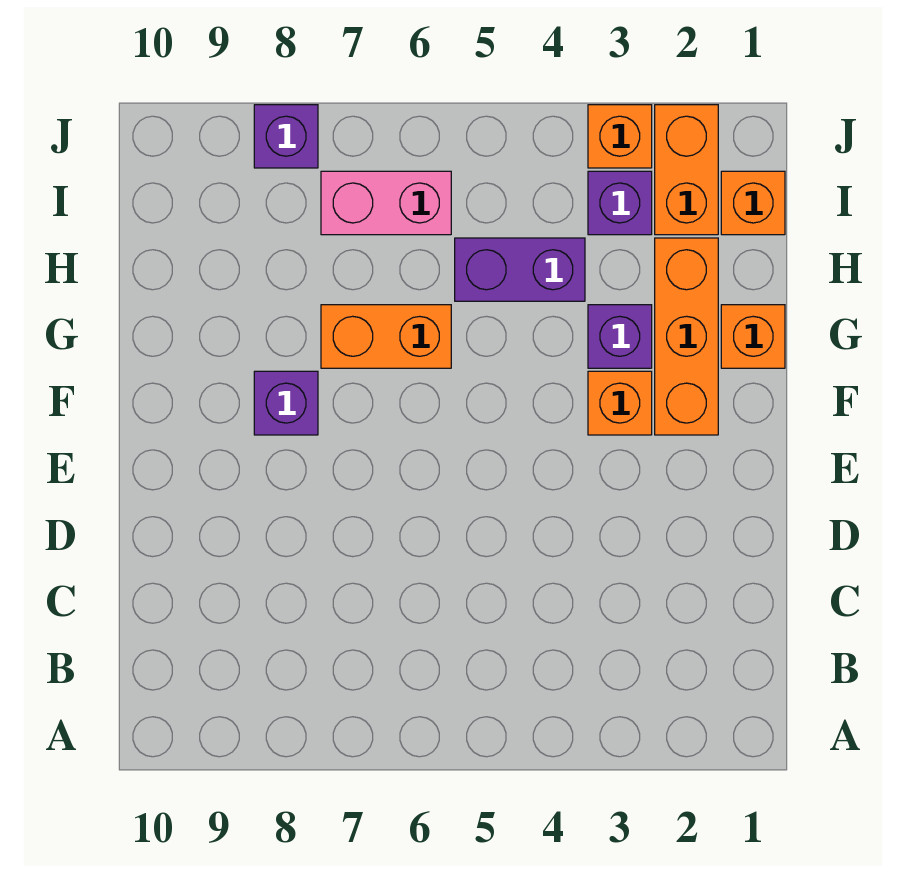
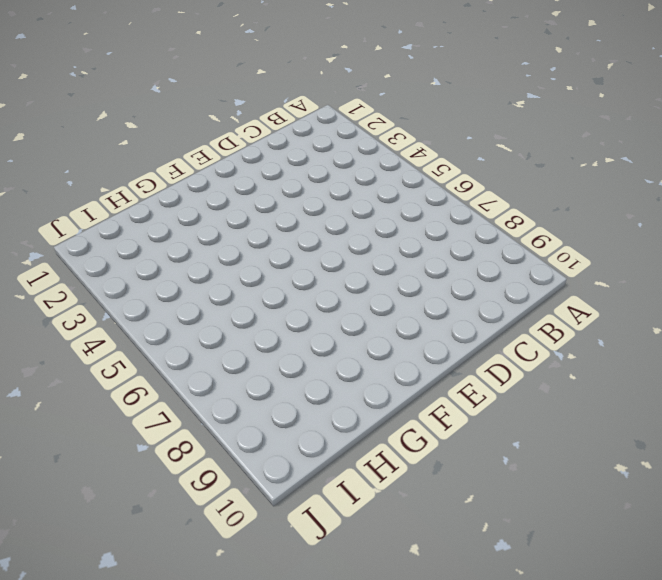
none -> orange brick F2:H2 level 1
none -> orange brick F3 level 1
none -> purple brick F8 level 1

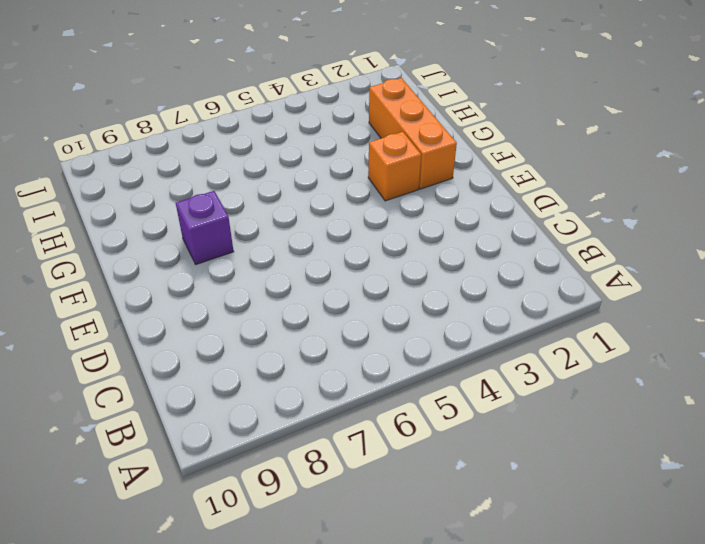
none -> orange brick G1 level 1
none -> purple brick G3 level 1
none -> orange brick G6:G7 level 1

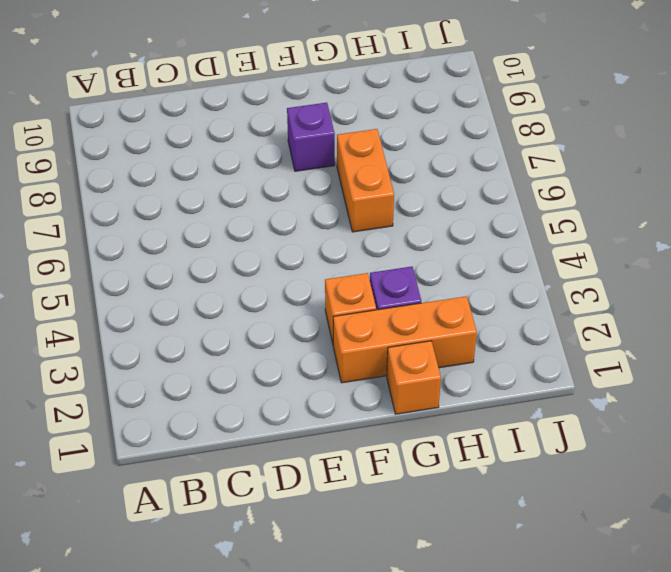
none -> purple brick H4:H5 level 1
none -> orange brick I1 level 1
none -> orange brick I2:J2 level 1

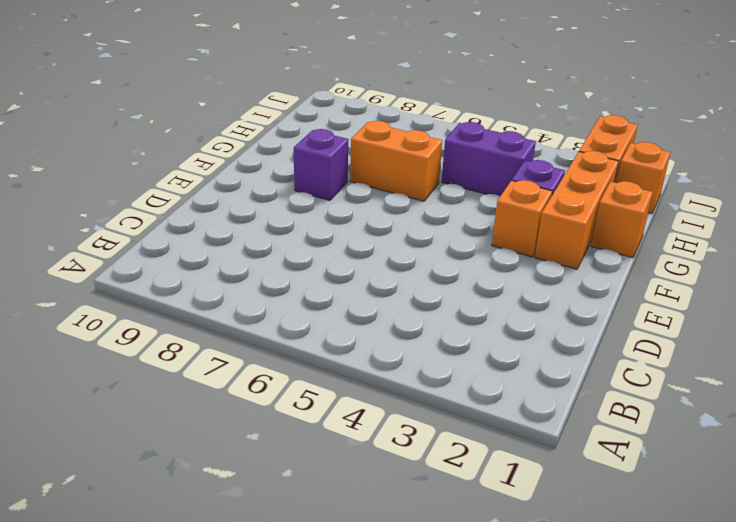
none -> purple brick I3 level 1
none -> pink brick I6:I7 level 1
none -> orange brick J3 level 1

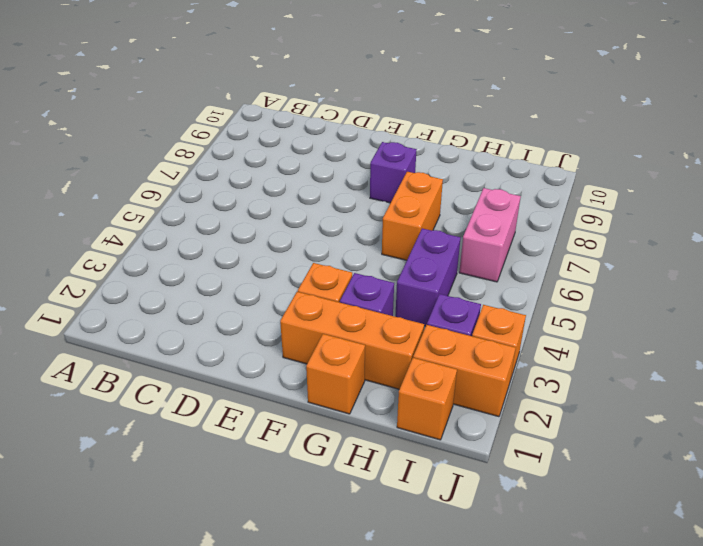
none -> purple brick J8 level 1

